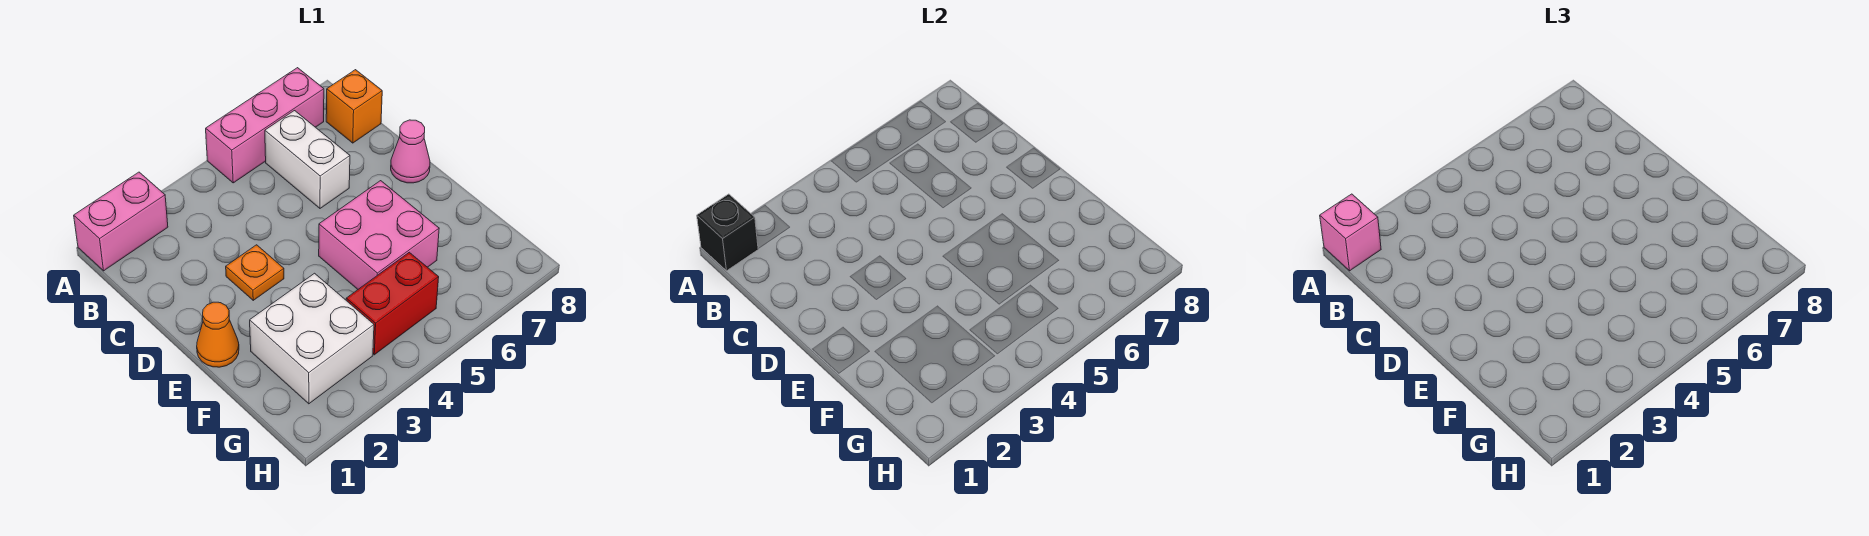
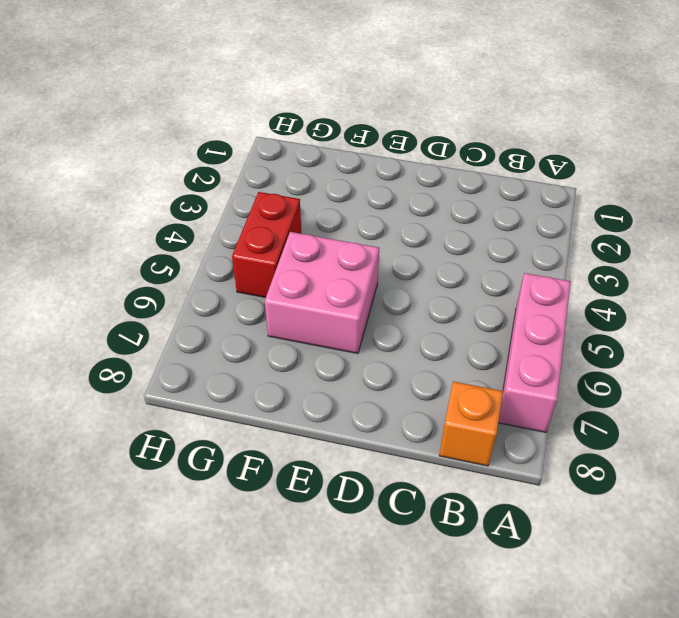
none -> pink brick A1:A2 level 1
none -> white brick B6:C6 level 1
none -> orange plate D3 level 1

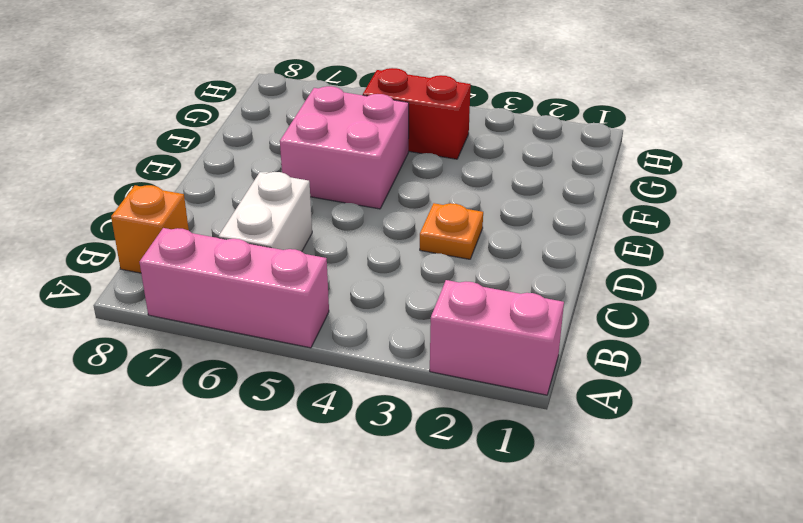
none -> pink cone D8 level 1
none -> orange cone E1 level 1
none -> white brick F2:G3 level 1

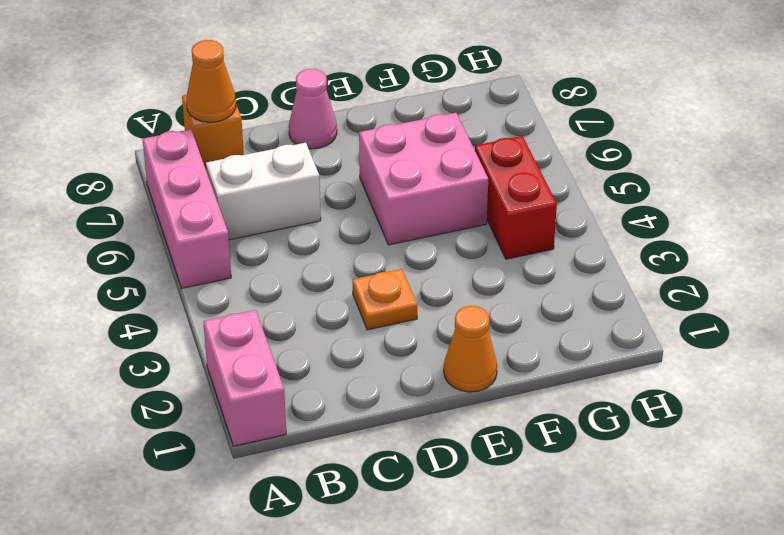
orange cone B8 level 2 -> none
none -> white brick F2:G3 level 1
none -> black brick A1 level 2
none -> pink brick A1 level 3

